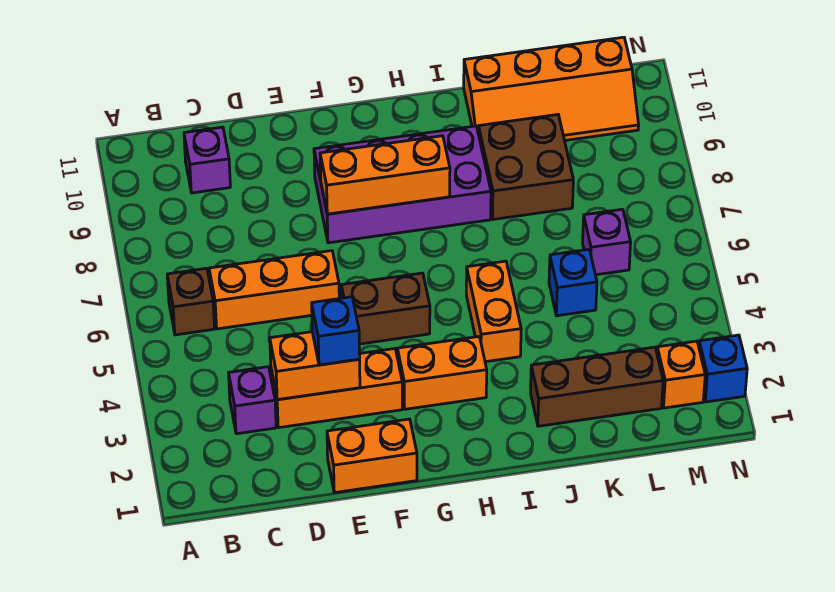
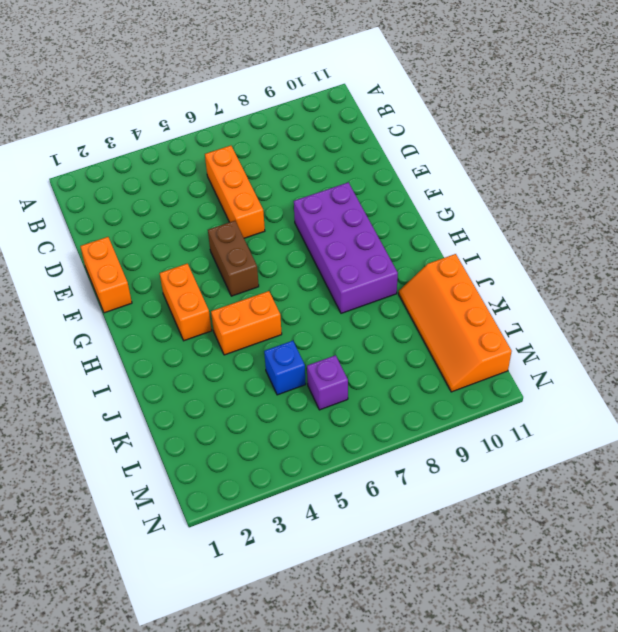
none -> brown brick B6 level 1
none -> purple brick C3 level 1
none -> purple brick C10 level 1

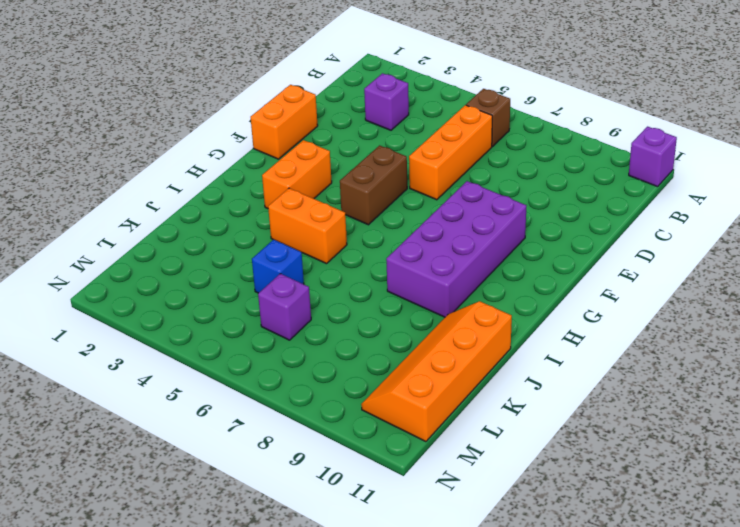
purple brick A11 level 1 -> purple brick C10 level 1
none -> orange brick D3:F3 level 1
none -> brown brick J2:L2 level 1
none -> brown brick J8:K9 level 1

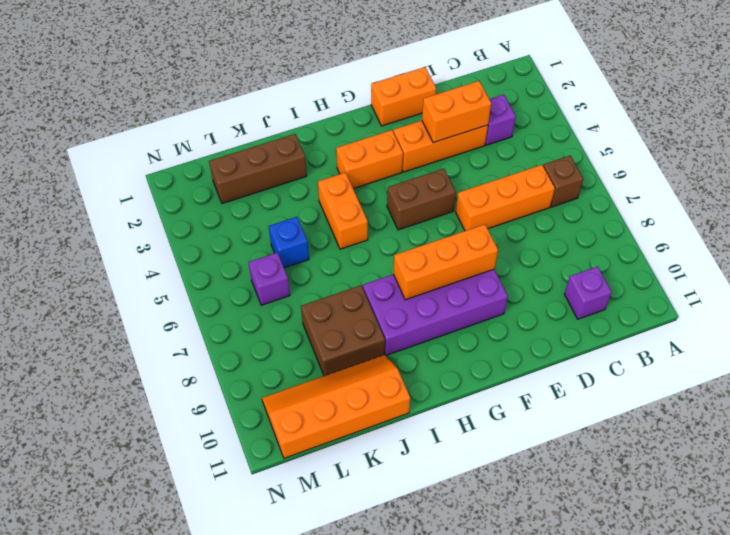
none -> orange brick M2 level 1
none -> blue brick N2 level 1
none -> blue brick E3 level 3

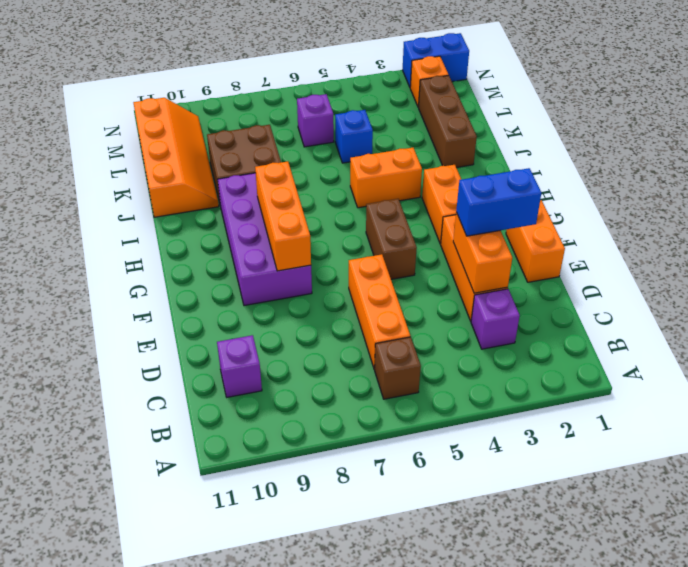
blue brick E2:E3 level 3 -> blue brick E3 level 3
blue brick N1:N2 level 1 -> blue brick N2 level 1

